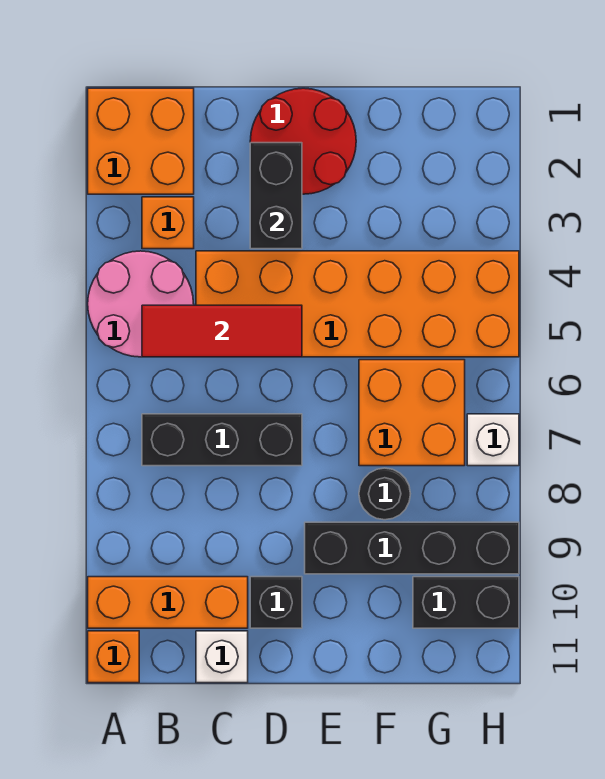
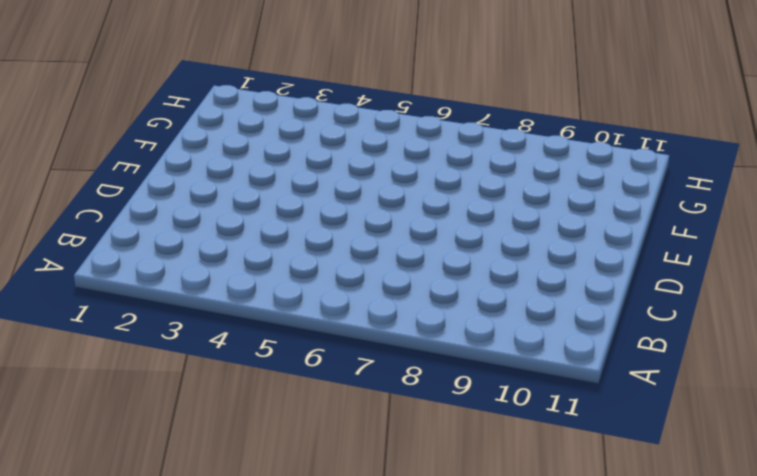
none -> orange brick A1:B2 level 1
none -> pink round brick A4:B5 level 1
none -> orange brick A10:C10 level 1

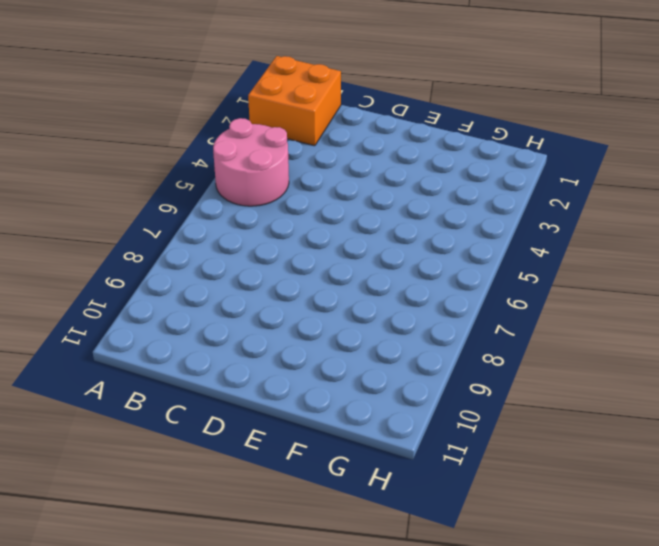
none -> orange brick A10:C10 level 1
none -> orange brick A11 level 1
none -> orange brick B3 level 1

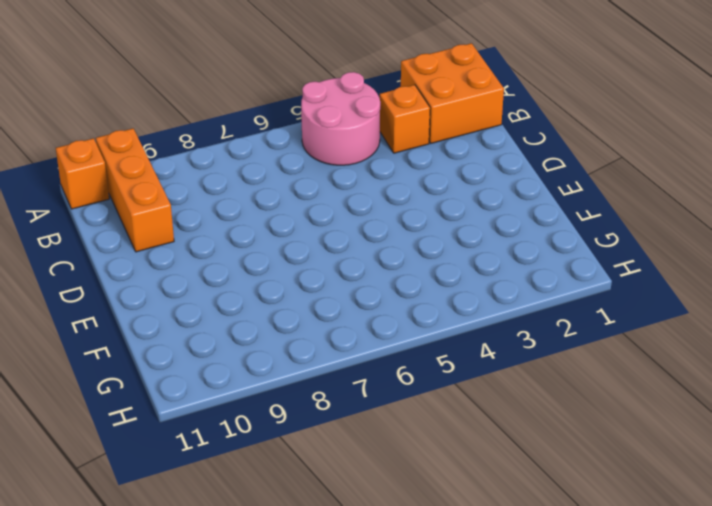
none -> black brick B7:D7 level 1
none -> orange brick C4:H5 level 1
none -> white brick C11 level 1

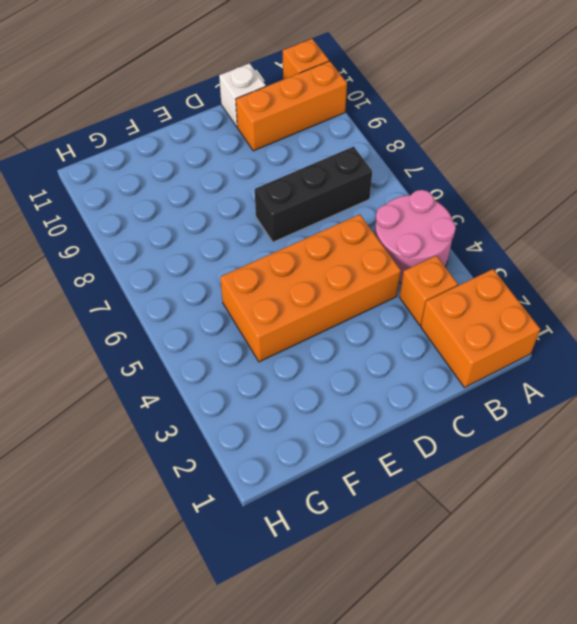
orange brick C4:F5 level 1 -> orange brick C4:H5 level 1
none -> red round brick D1:E2 level 1
none -> black brick D10 level 1
none -> black brick E9:H9 level 1

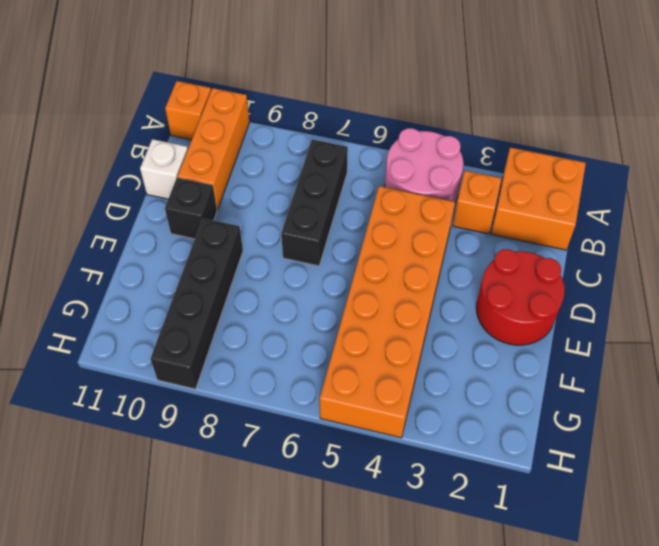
none -> orange brick F6:G7 level 1
none -> black round brick F8 level 1
none -> black brick G10:H10 level 1

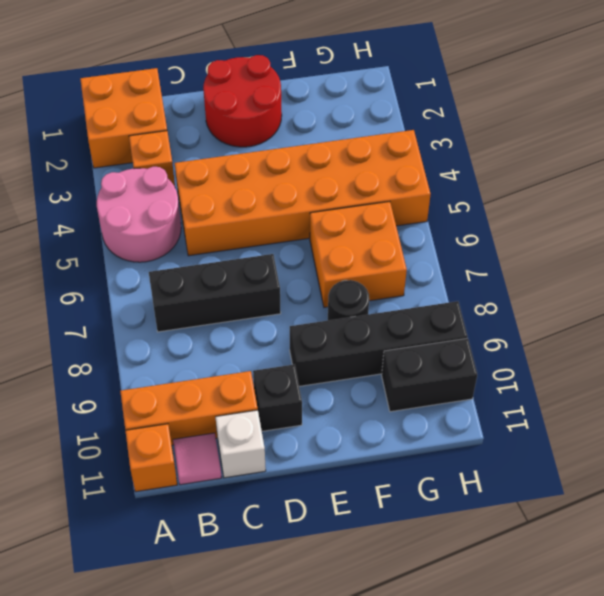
pink tile B11 level 1 -> none
none -> white brick H7 level 1
none -> red tile B5:D5 level 2
none -> black brick D2:D3 level 2

